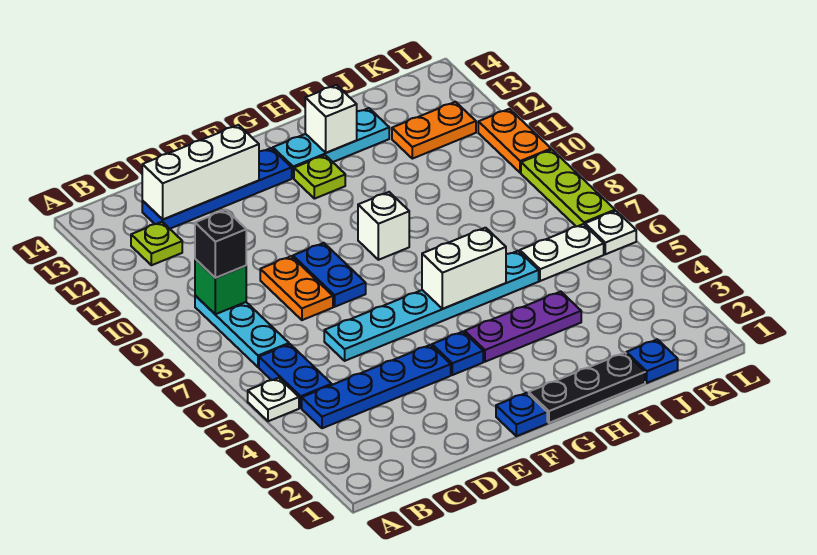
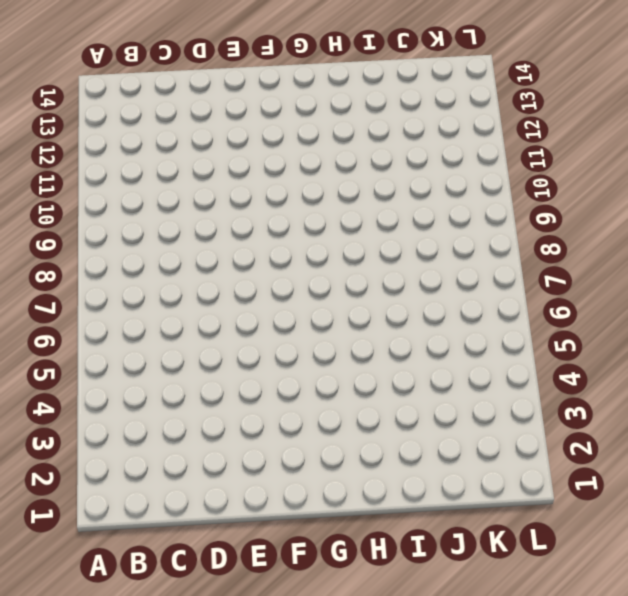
none -> white plate A5 level 1
none -> blue plate B4:E4 level 1
none -> blue plate B5:B6 level 1

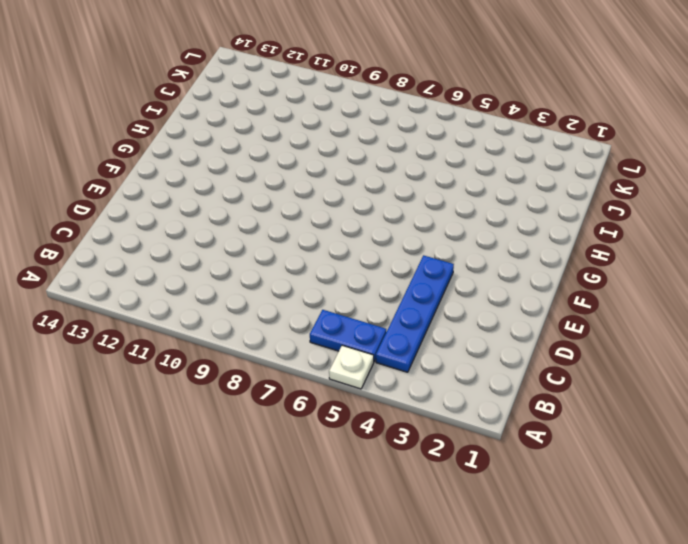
none -> cyan plate B7:B9 level 1
none -> lime plate B12 level 1
none -> blue plate C13:F13 level 1

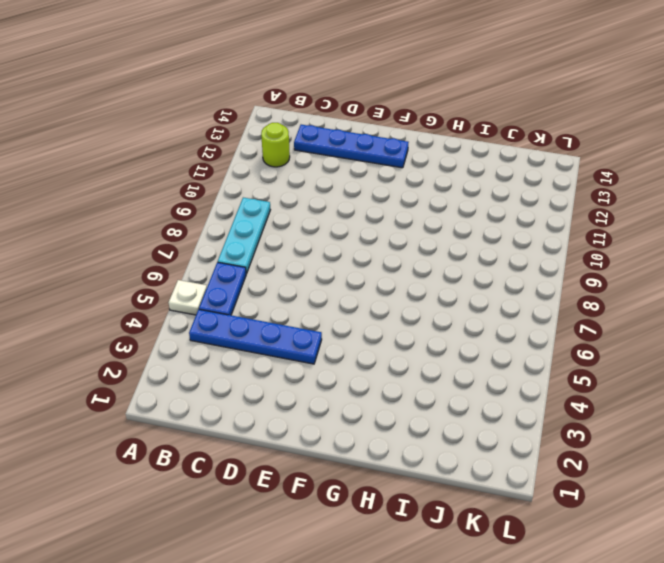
lime round brick B12 level 1 -> lime plate B12 level 1
none -> cyan plate D6:I6 level 1
none -> orange plate D8:D9 level 1
none -> blue plate E8:E9 level 1

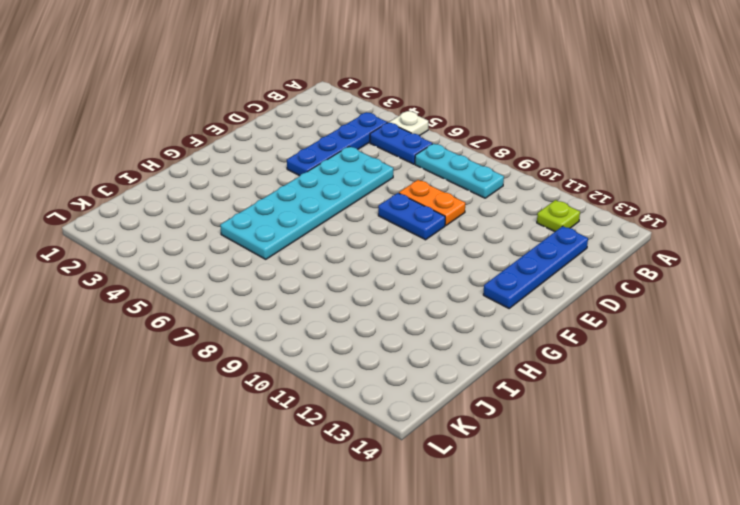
cyan plate D5:I6 level 1 -> cyan plate D6:I6 level 1
none -> blue plate F1 level 1
none -> blue plate F4 level 1
none -> black plate G1:I1 level 1

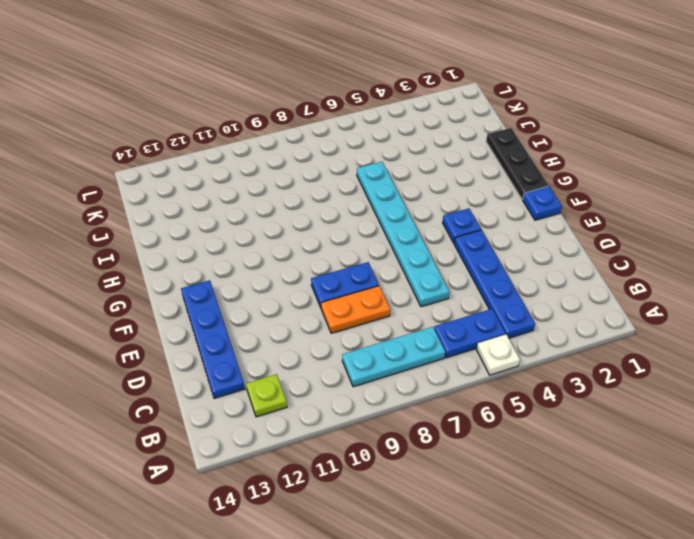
none -> purple plate G4:I4 level 1
none -> white brick G9 level 1
none -> lime plate G12 level 1

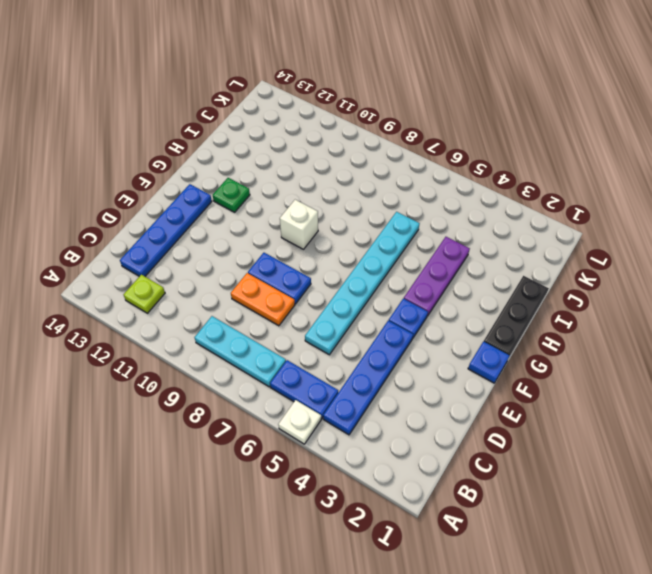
green plate G12 level 1 -> lime plate G12 level 1
none -> cyan plate G13:I13 level 1
none -> blue plate J1 level 1
none -> white plate J6:K6 level 1

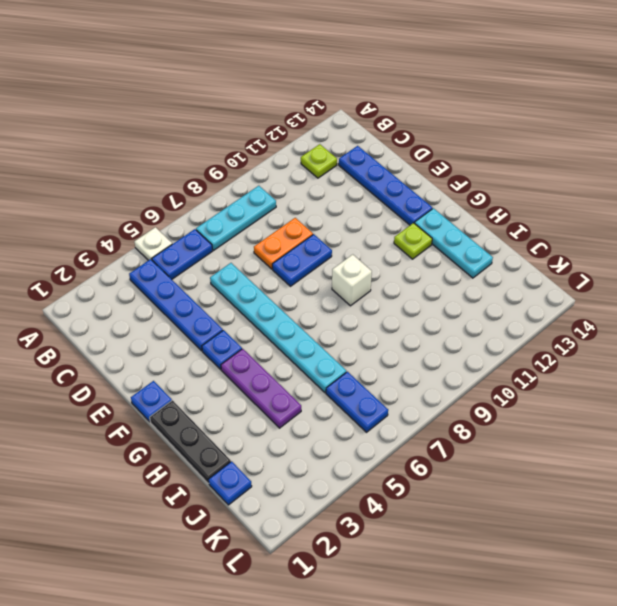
blue plate J6:K6 level 1 -> white plate J6:K6 level 1
none -> orange plate J12:K12 level 1
none -> white plate L6 level 1
none -> lime plate L7:L9 level 1

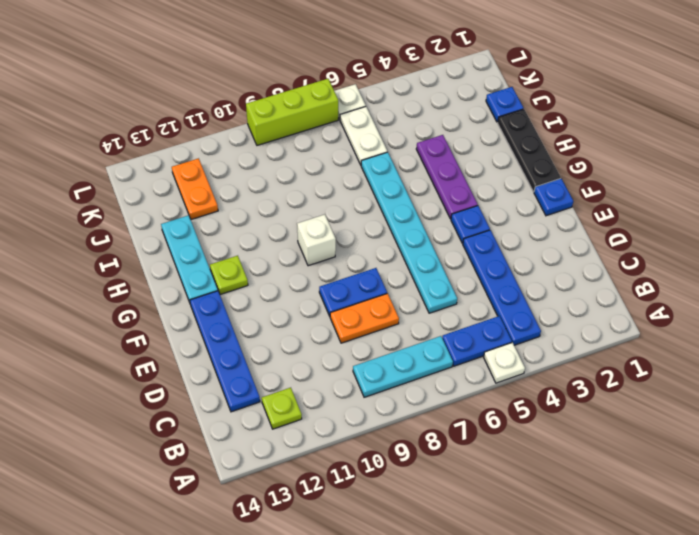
lime brick L7:L9 level 1 -> lime plate L7:L9 level 1
none -> orange plate L10:L11 level 1
none -> green brick B9 level 2
none -> white brick C13:E13 level 2

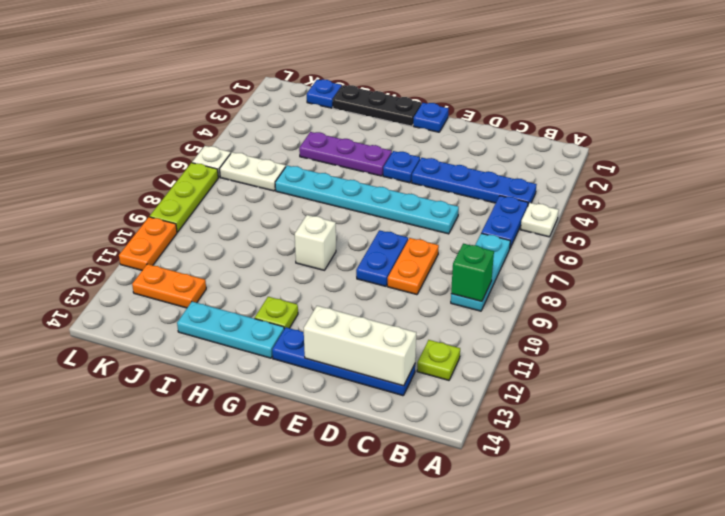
none -> white brick G6:H6 level 2
none -> white brick H13 level 2
none -> black brick B9 level 3

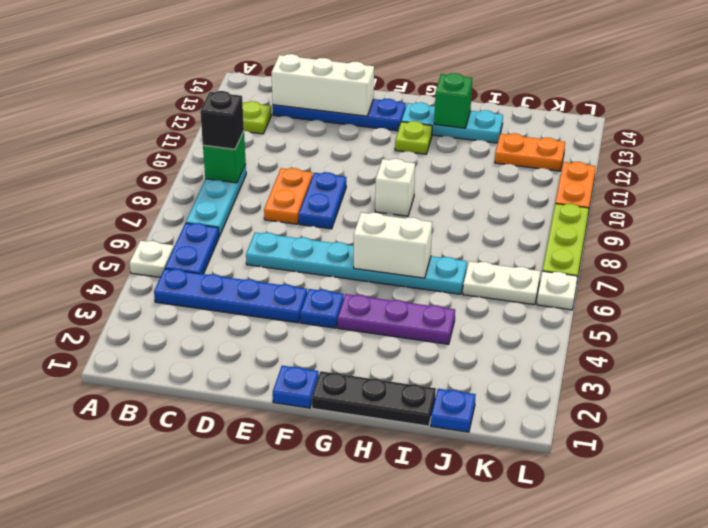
green brick H13 level 2 -> white brick H13 level 2

